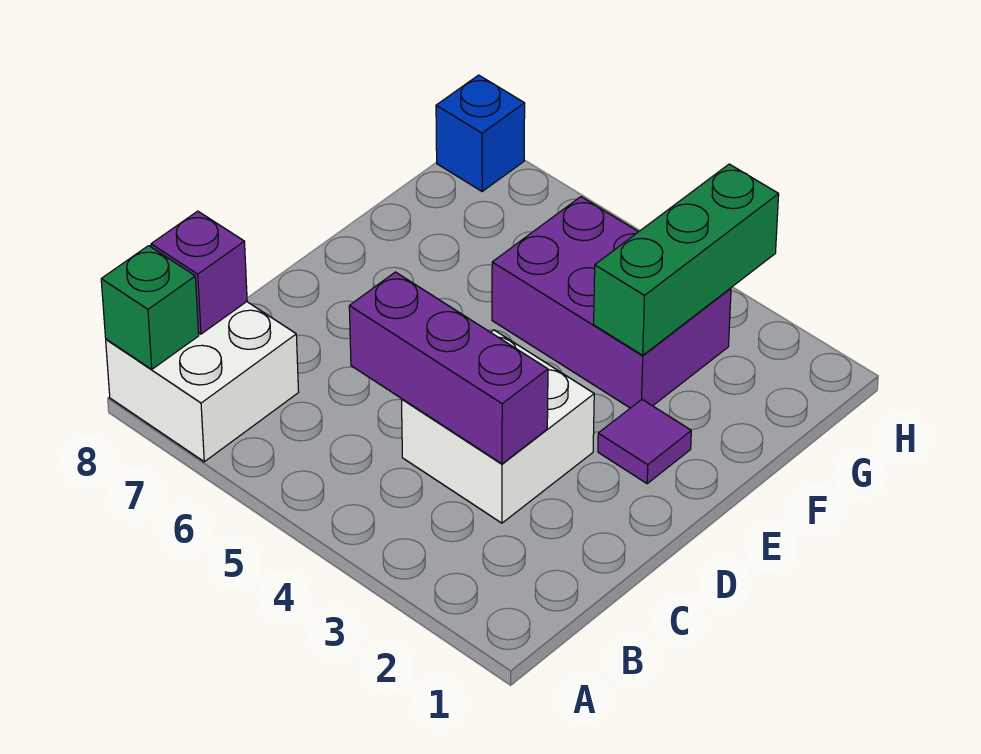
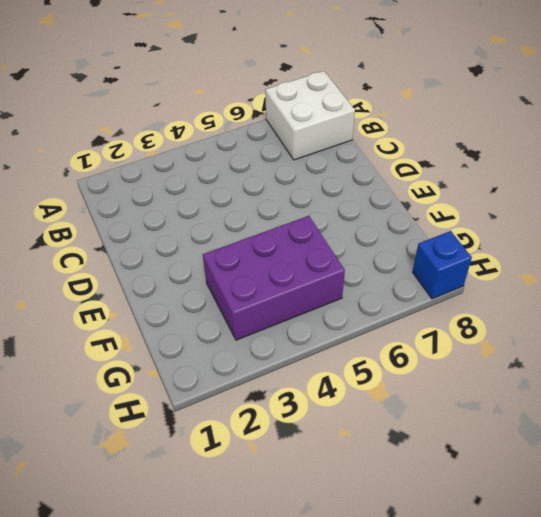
none -> white brick C3:D4 level 1
none -> purple tile E2 level 1

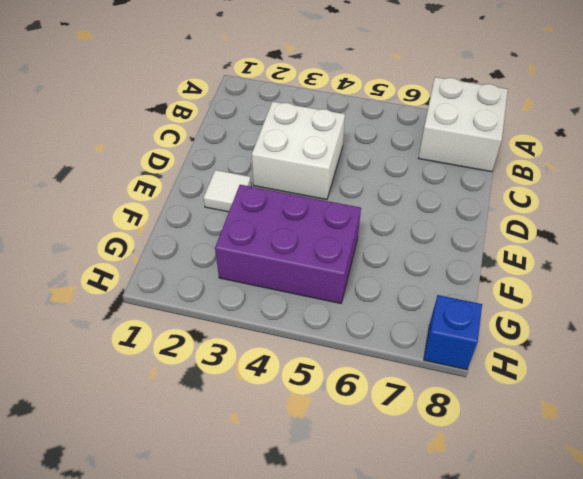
white tile E2 level 1 -> purple tile E2 level 1
none -> green brick A8 level 2
none -> purple brick B8 level 2

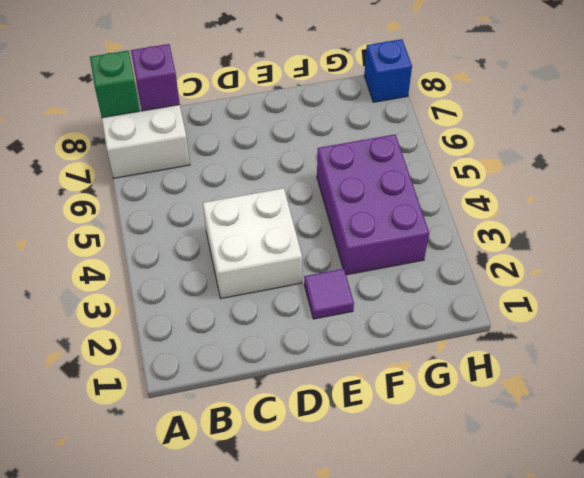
none -> purple brick C3:C5 level 2
none -> green brick F3:H3 level 2

